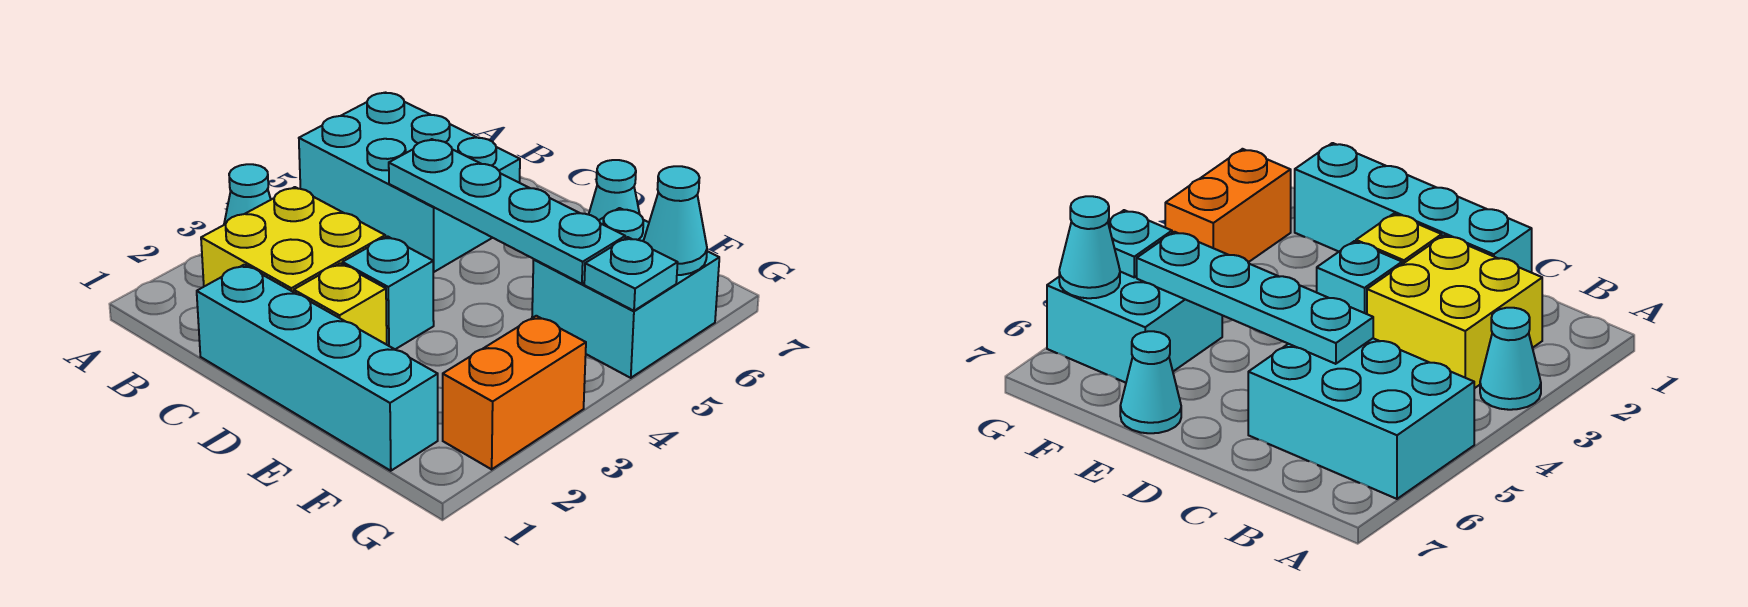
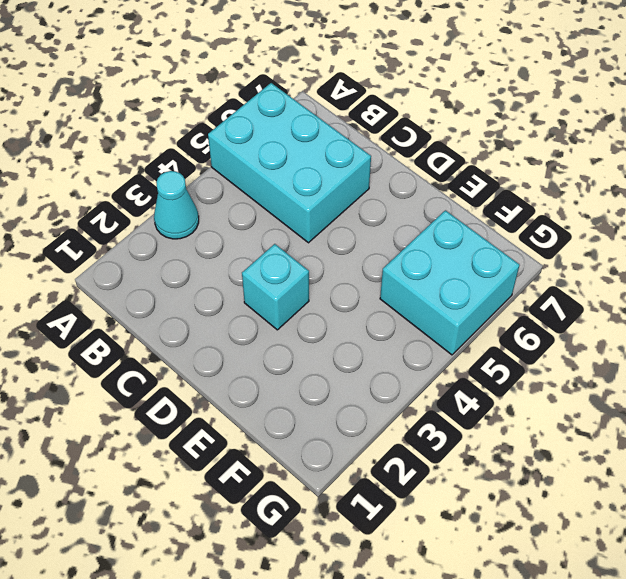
none -> yellow brick B2:C3 level 1
none -> cyan brick C1:F1 level 1
none -> yellow brick D2 level 1

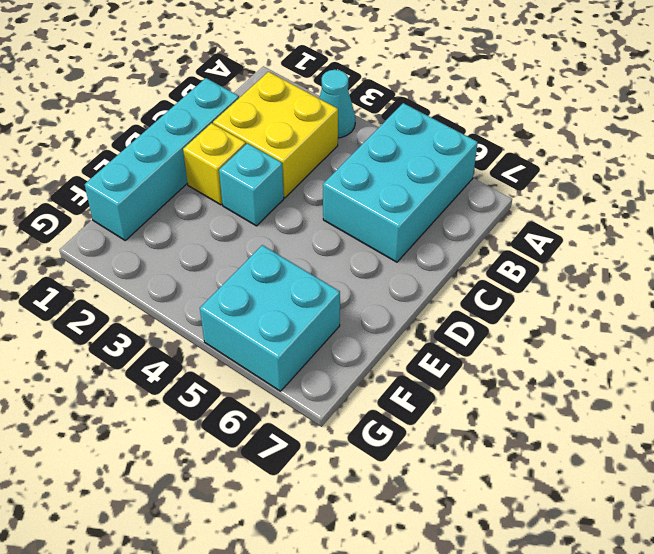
none -> cyan cone E7 level 1
none -> orange brick G2:G3 level 1
none -> cyan plate C5:F5 level 2

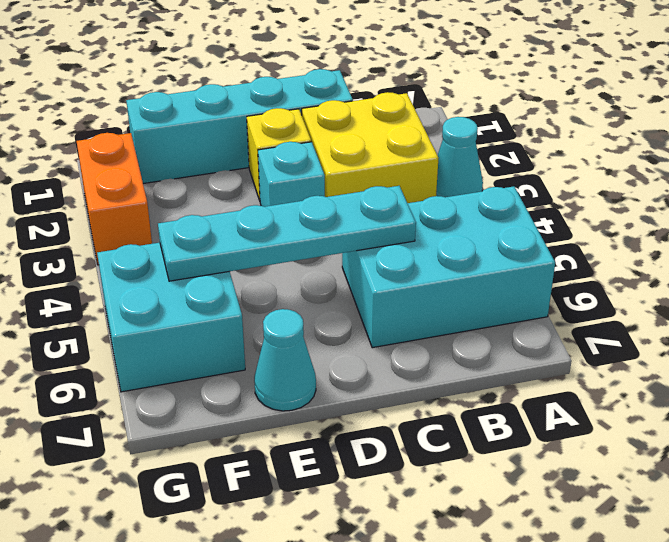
none -> cyan plate G5 level 2
none -> cyan cone G6 level 2

